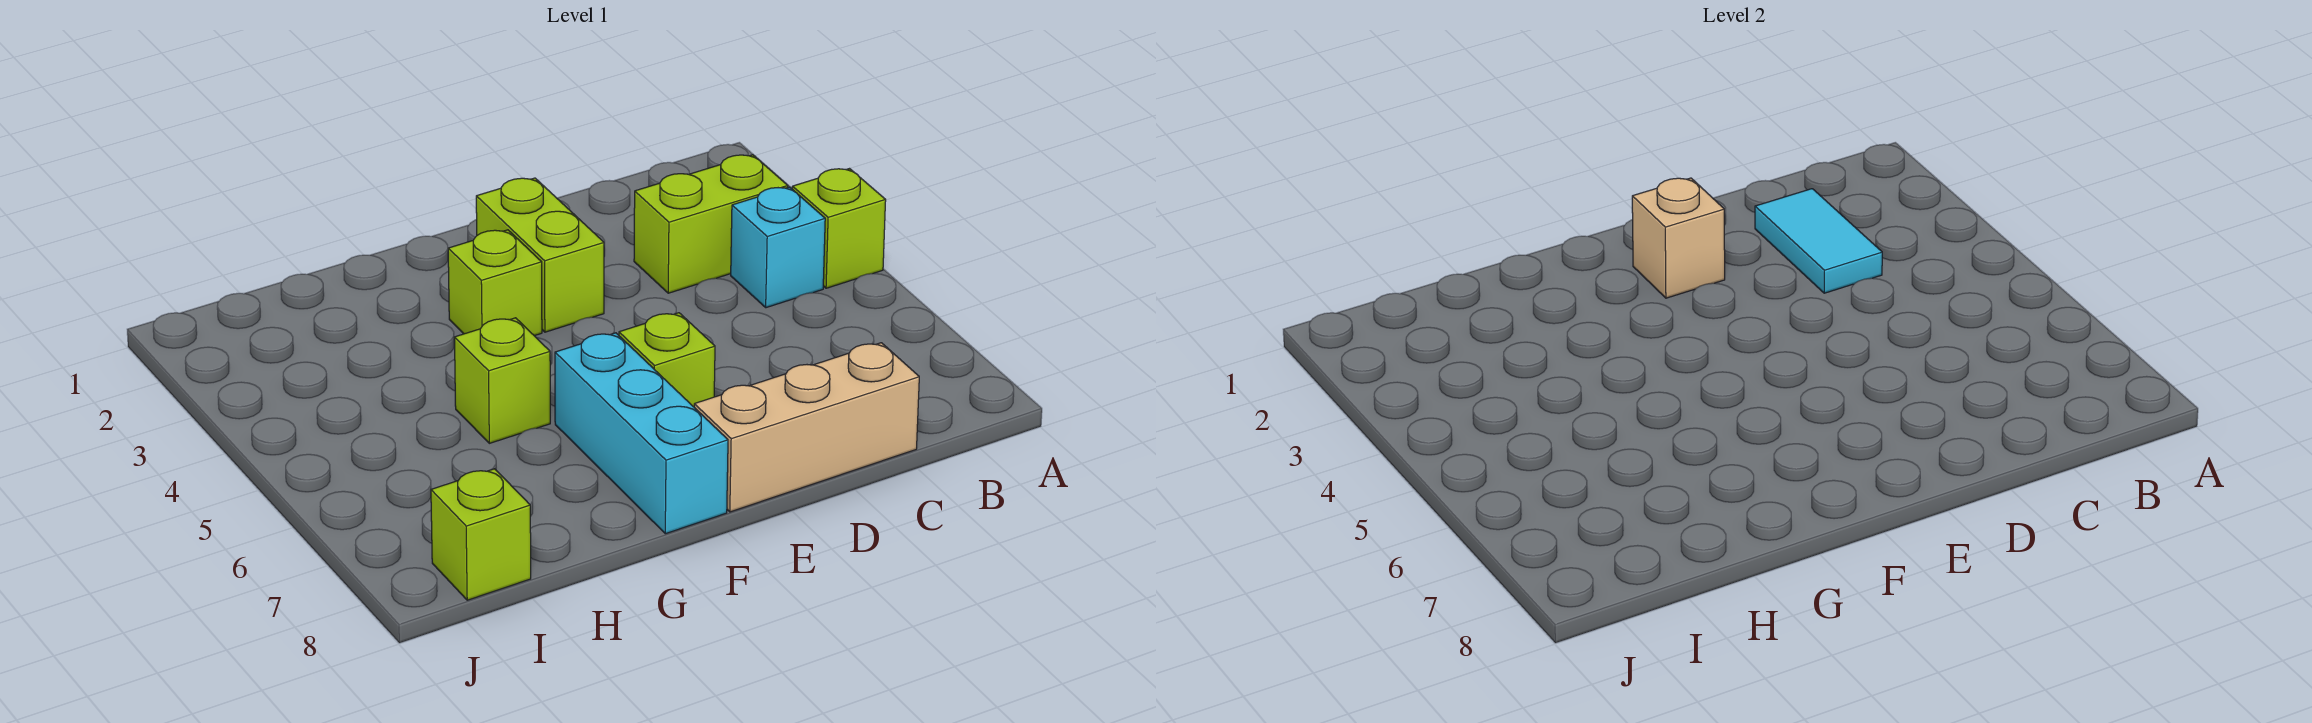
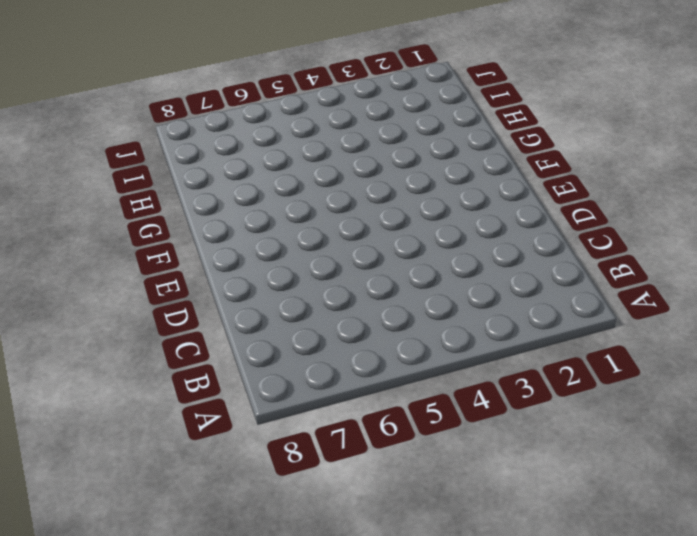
none -> lime brick A4 level 1
none -> lime brick B3:C3 level 1
none -> cyan brick B4 level 1

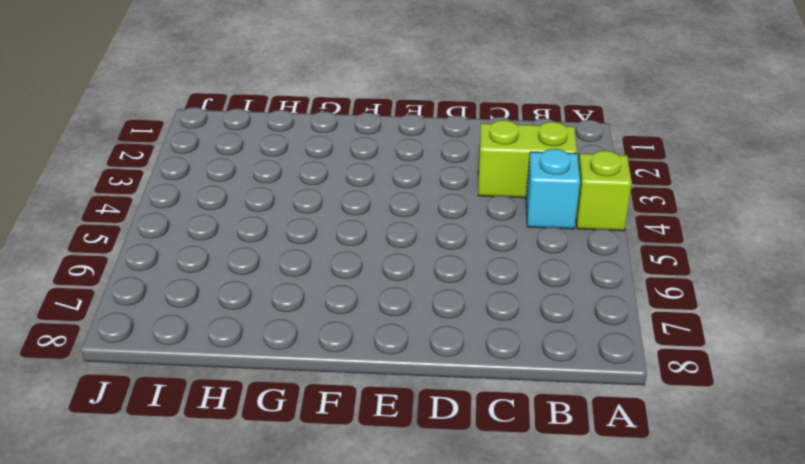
none -> tan brick C8:E8 level 1
none -> lime brick E2:E3 level 1
none -> lime brick E6 level 1

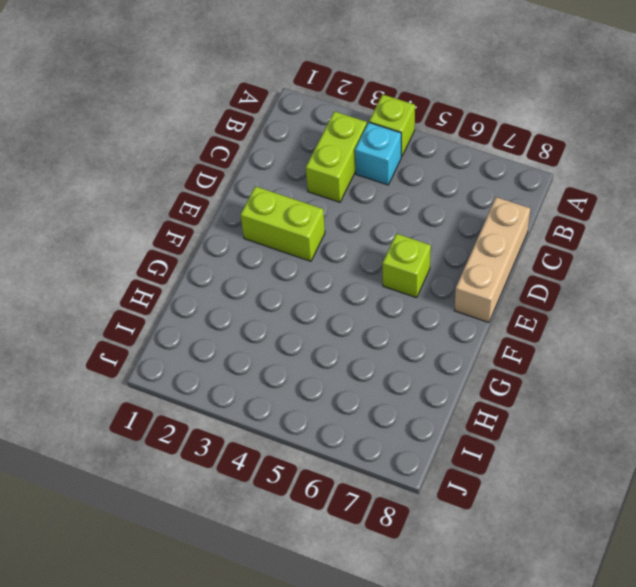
none -> lime brick F3 level 1
none -> cyan brick F6:F8 level 1
none -> lime brick G5 level 1

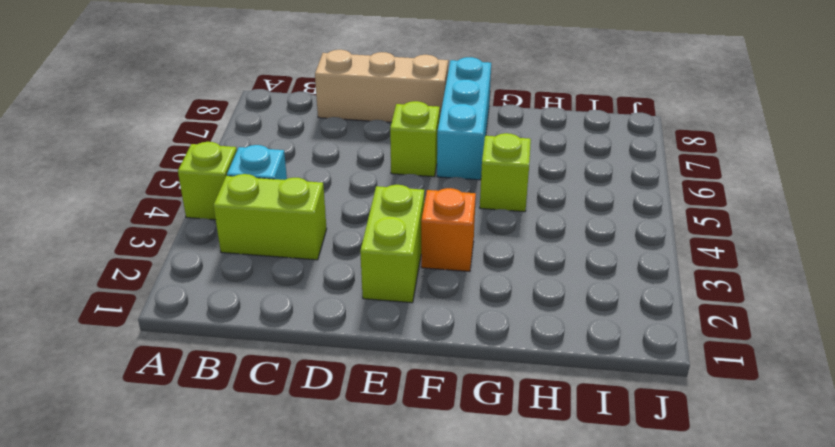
orange brick F3 level 1 -> lime brick F3 level 1
none -> lime brick I8 level 1
none -> cyan tile C2:C3 level 2
none -> tan brick E2 level 2

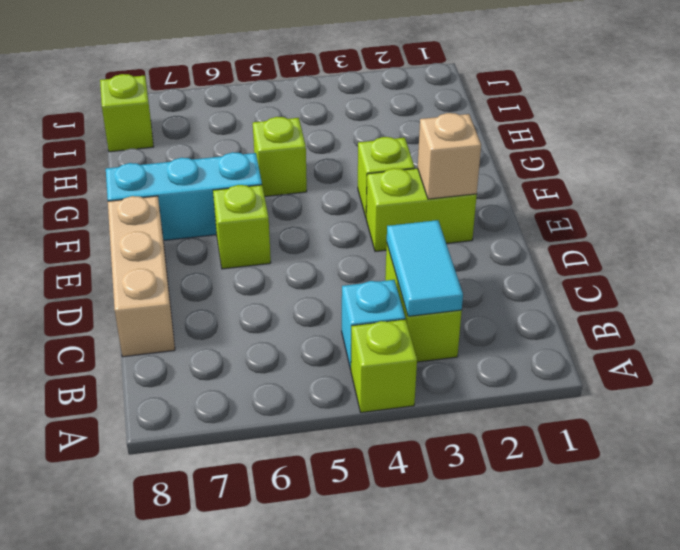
cyan tile B3:C3 level 2 -> cyan tile C2:C3 level 2

